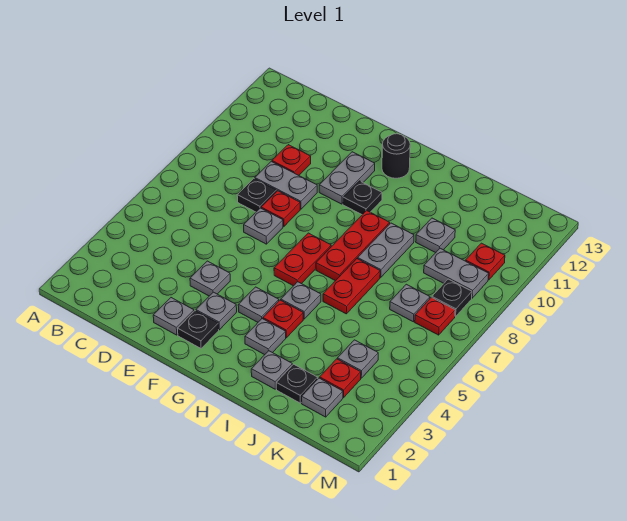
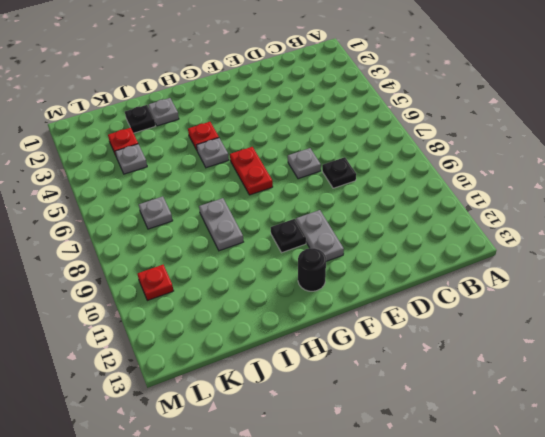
none -> grey plate D9:E9 level 1
none -> red plate D10 level 1
none -> grey plate E2 level 1
none -> grey plate E4 level 1

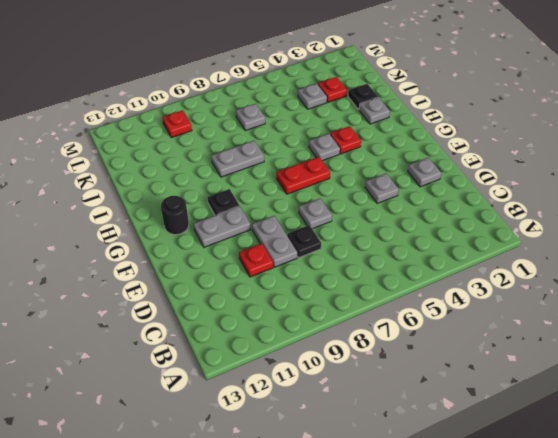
none -> red plate E8 level 1
none -> black plate F2 level 1
none -> grey plate F3 level 1
none -> grey plate G4 level 1

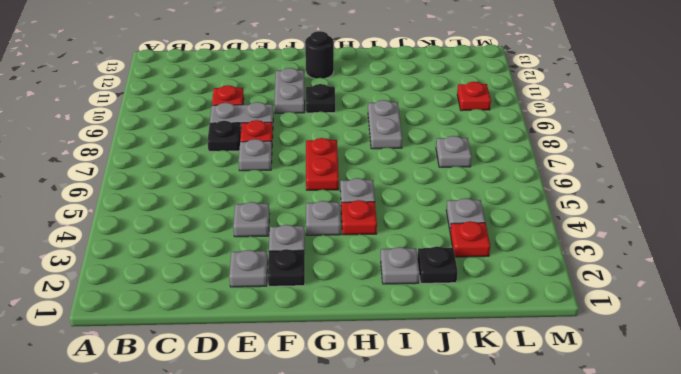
none -> grey plate H3 level 1
none -> red plate H7:H9 level 1
none -> red plate I6:I7 level 1
none -> grey plate J10 level 1

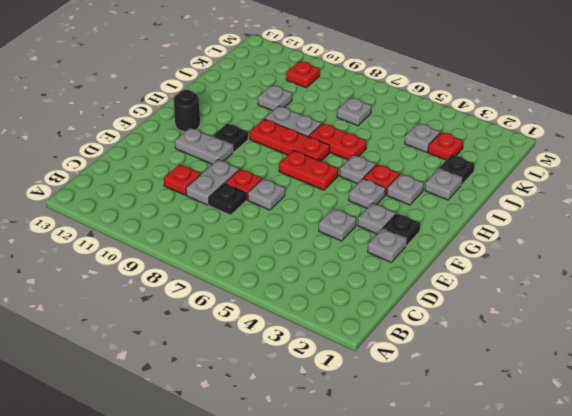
none -> grey plate K2 level 1
none -> grey plate K9:L9 level 1
none -> red plate L7 level 1
none -> black plate L8 level 1

